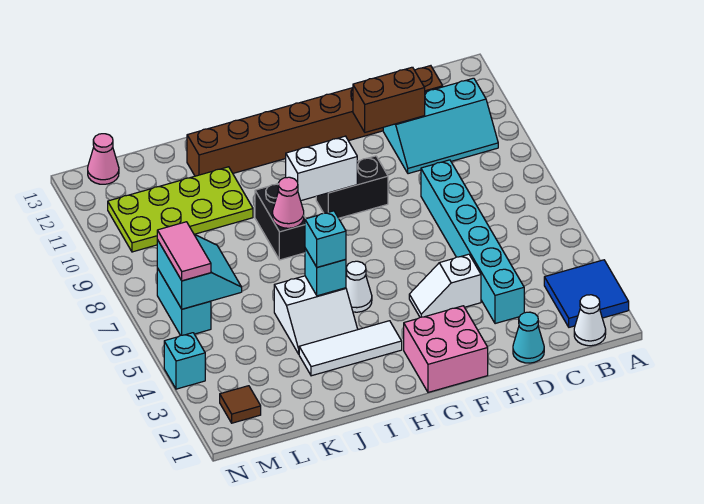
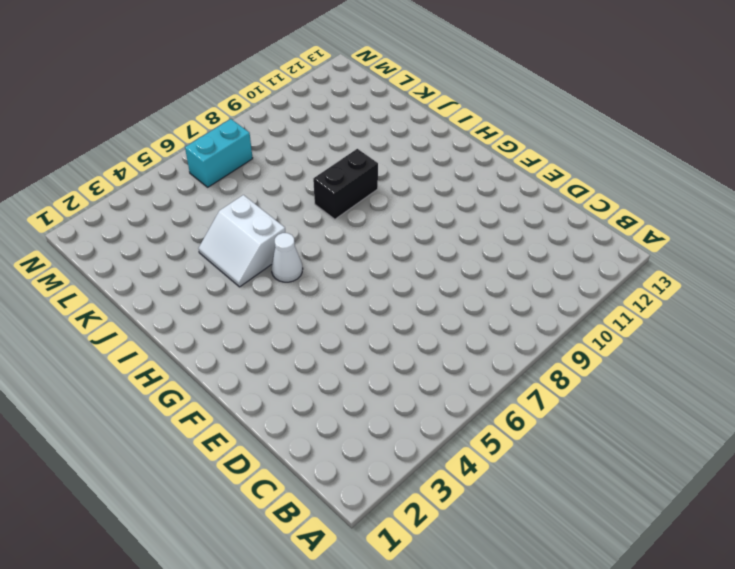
none -> blue tile A2:B3 level 1
none -> white cone B1 level 1
none -> cyan slope B10:D11 level 1 top 11

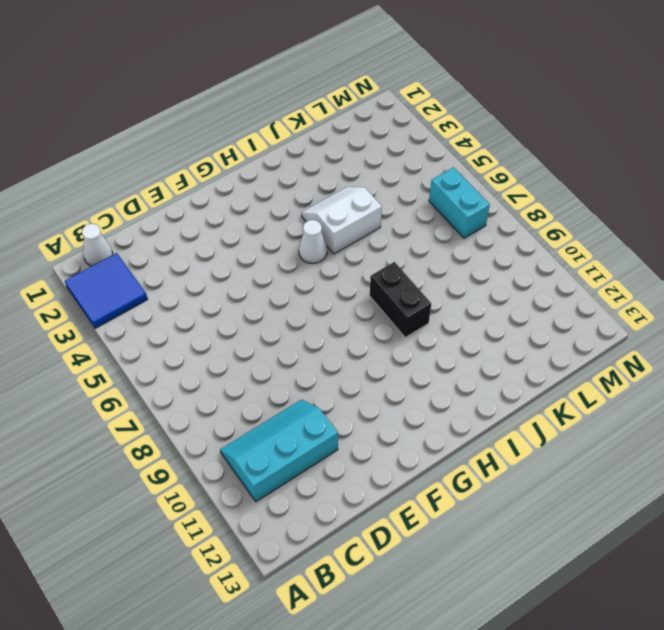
none -> brown brick C12:J12 level 1
none -> cyan cone D1 level 1
none -> cyan brick D3:D8 level 1

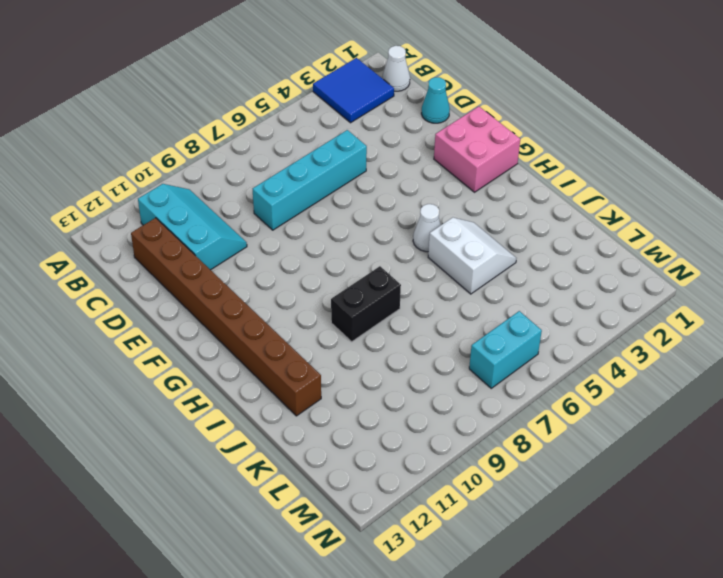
cyan brick D5:D8 level 1 -> cyan brick D3:D8 level 1
none -> white slope E4:F4 level 1 top E
none -> black brick F9:G9 level 1
none -> white tile H3:J3 level 1

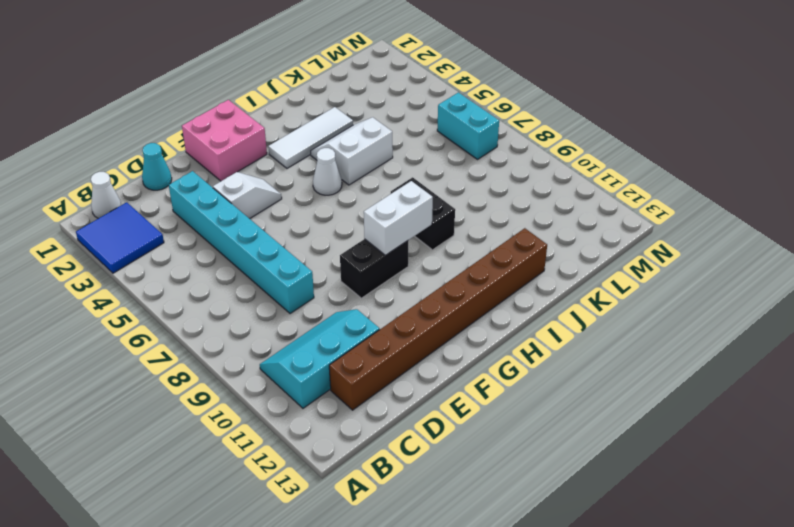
none -> lime plate J10:M11 level 1
none -> brown tile M2 level 1
none -> pink cone M13 level 1

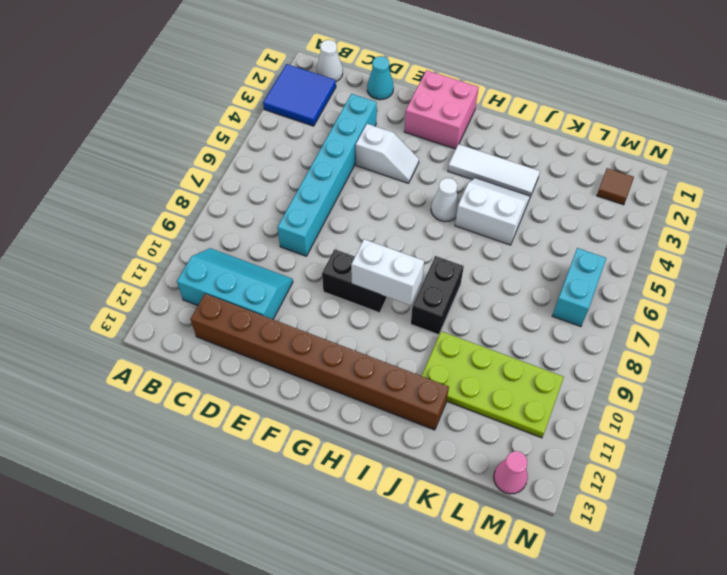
none -> cyan brick N4 level 1
none -> brown brick D11:E11 level 2
none -> cyan brick I5 level 2

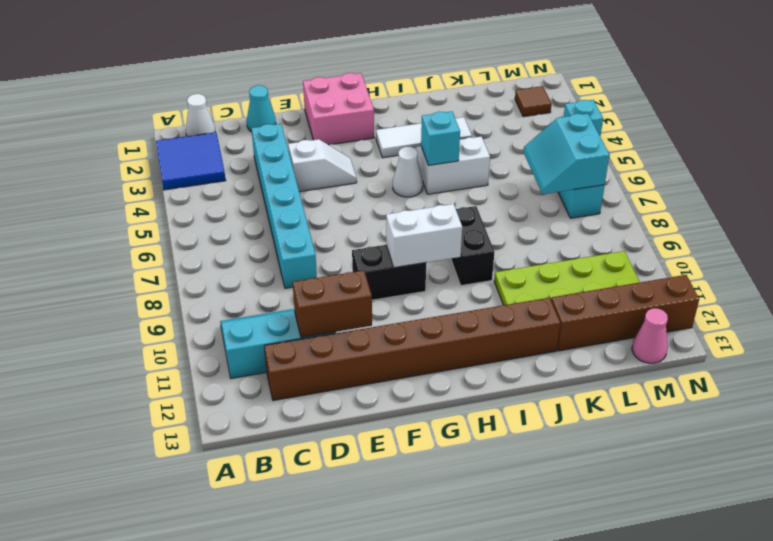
brown brick K12:N12 level 1 -> none
none -> pink cone I8 level 2
none -> cyan brick I5 level 3
none -> pink tile M6:M7 level 3

